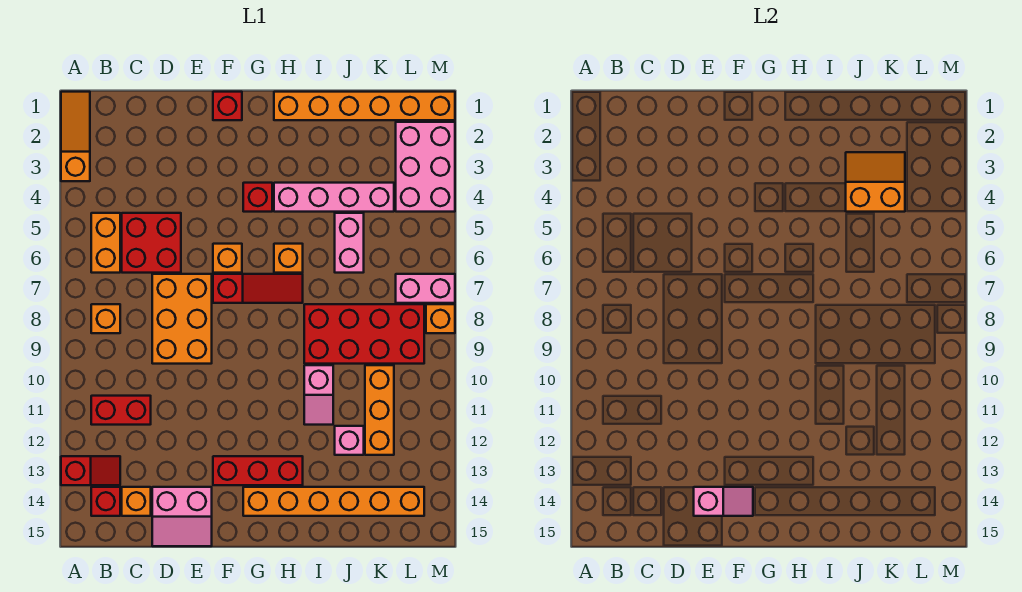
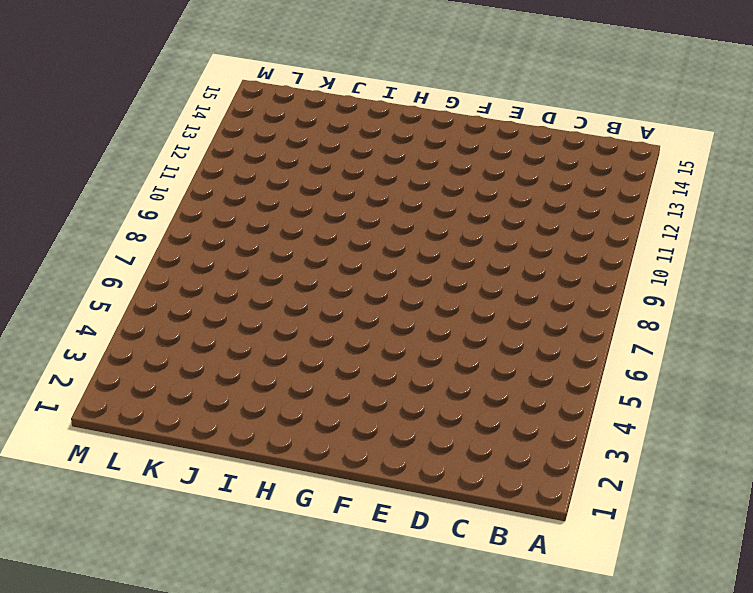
none -> orange slope A1:A3 level 1 top 3
none -> red slope A13:B13 level 1 top A
none -> orange brick B5:B6 level 1

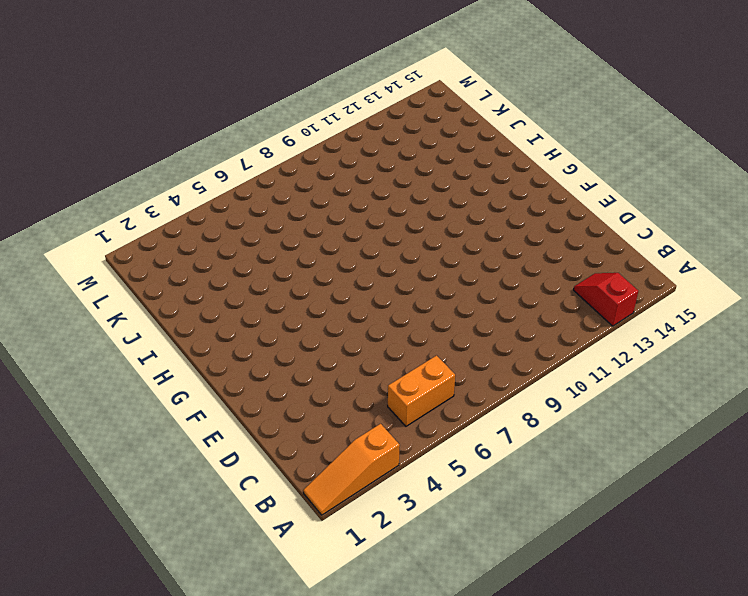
none -> orange brick B8 level 1
none -> red brick B11:C11 level 1
none -> red brick B14 level 1

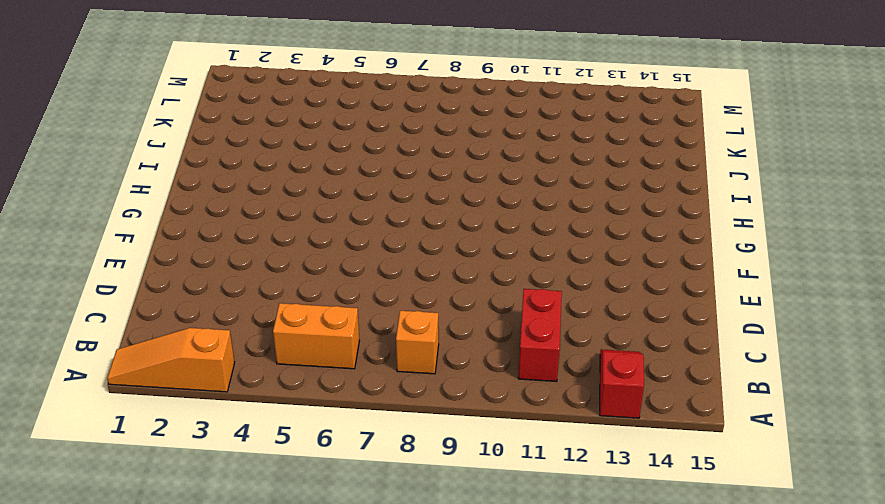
none -> red brick B14 level 1
none -> red brick C5:D6 level 1
none -> orange brick C14 level 1

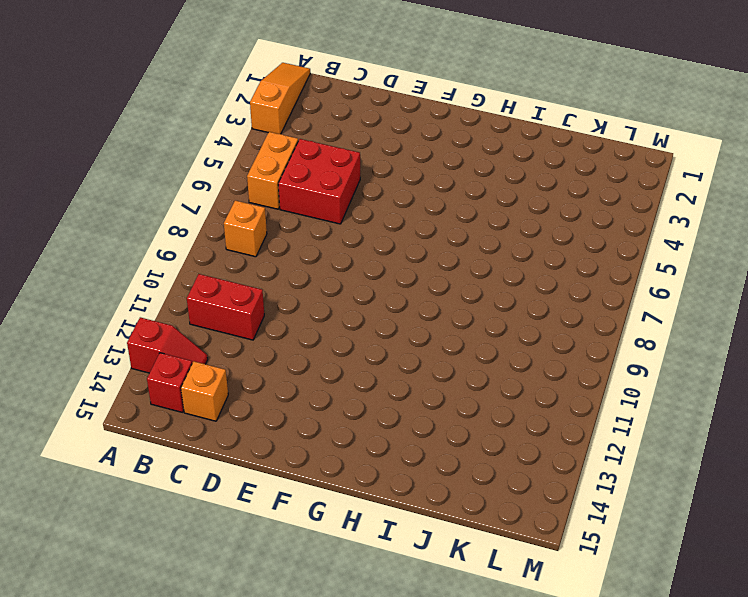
none -> orange brick D7:E9 level 1
none -> pink slope D14:E15 level 1 top 14
none -> red brick F1 level 1

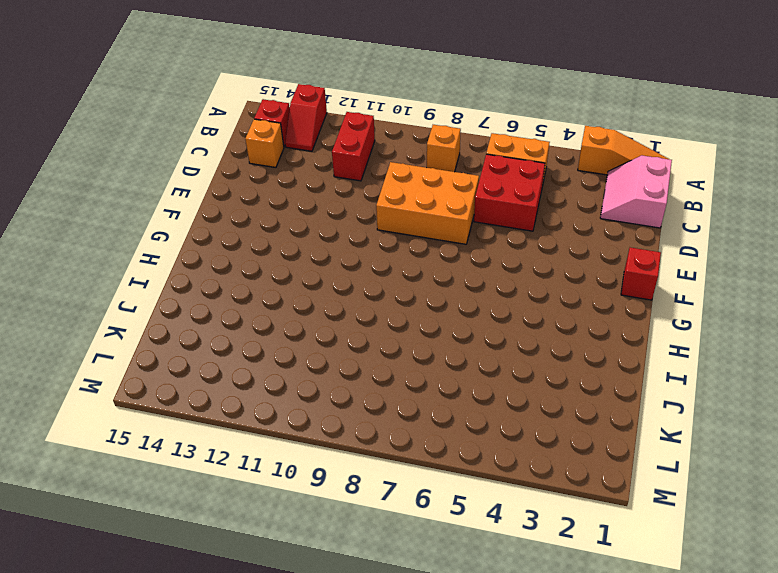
pink slope B1:C2 level 1 top 1 -> pink slope D14:E15 level 1 top 14
none -> orange brick F6 level 1
none -> red slope F7:H7 level 1 top F
none -> red brick F13:H13 level 1

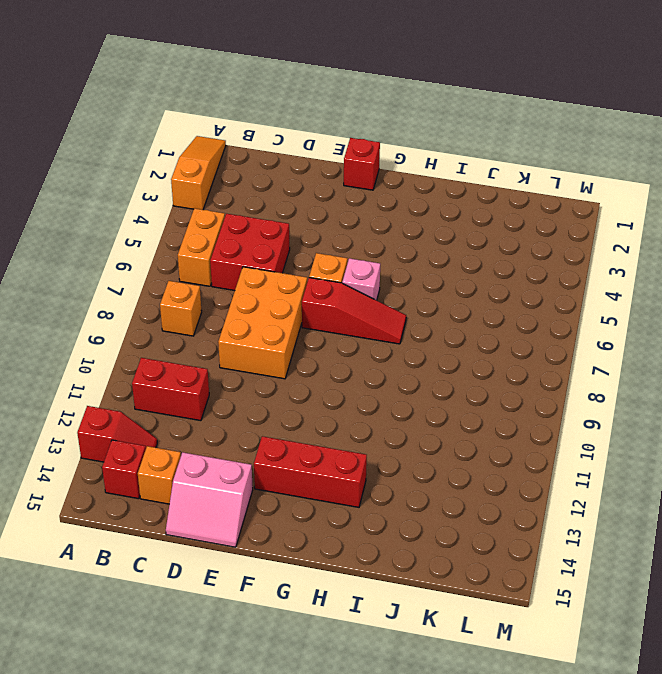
pink brick G6 level 1 -> pink brick J12 level 1
none -> red brick G4 level 1
none -> orange brick G14:L14 level 1
none -> orange brick H1:M1 level 1

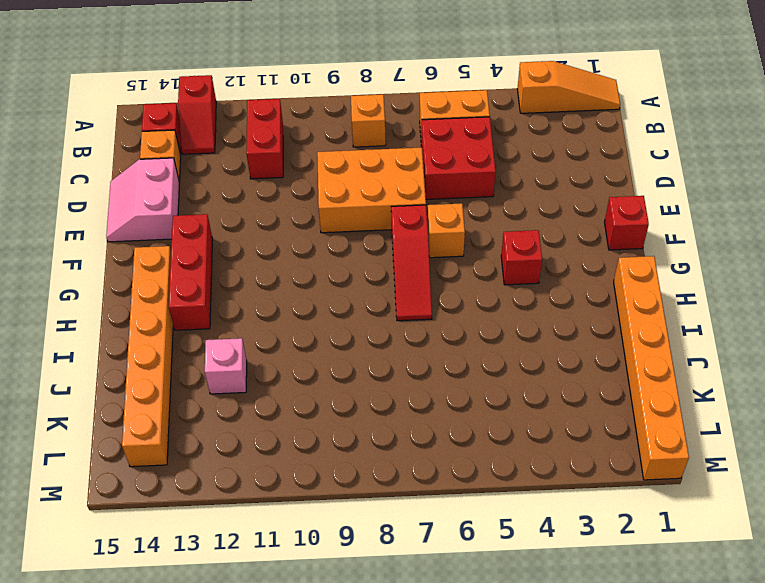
none -> pink brick H4:K4 level 1
none -> orange brick H6 level 1
none -> red brick I8:L9 level 1

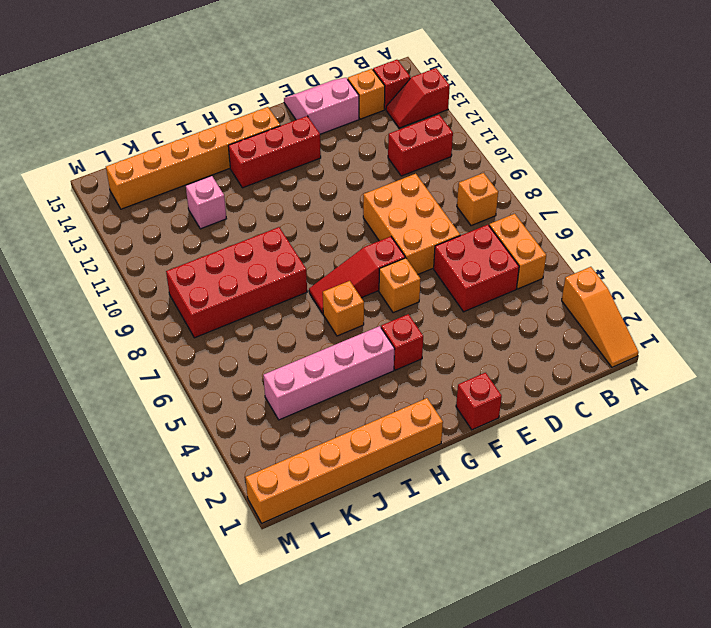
none -> pink slope I10:I11 level 1 top 10
none -> pink brick J5:J6 level 1
none -> orange brick K10:K12 level 1

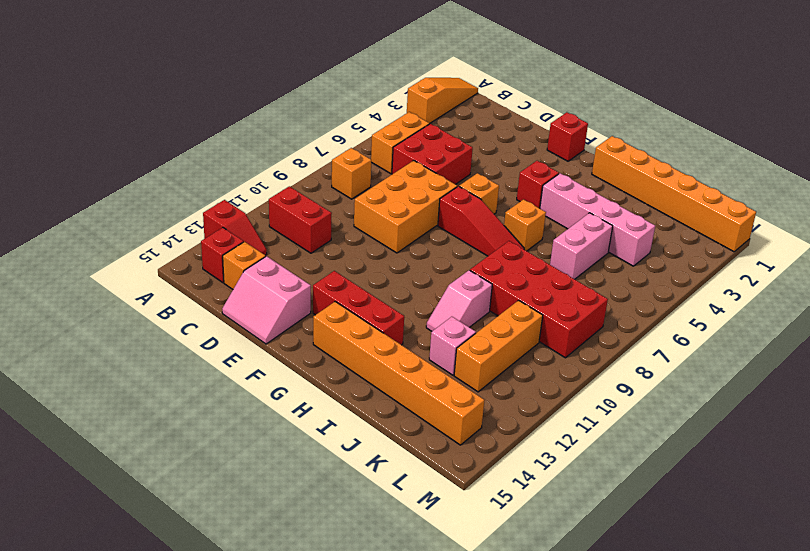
none -> pink brick L2:M4 level 1
none -> pink brick L7:M7 level 1
none -> orange brick M8 level 1

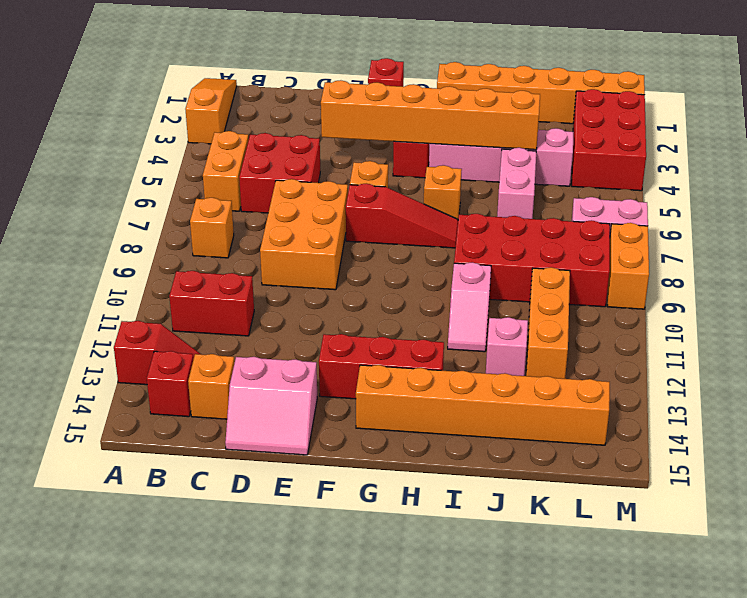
orange brick E4:J4 level 2 -> orange slope J3:K4 level 2 top 4
red brick L2:M4 level 1 -> pink brick L2:M4 level 1
orange brick M8:M9 level 1 -> orange brick M8 level 1
none -> pink slope E14:F14 level 2 top E

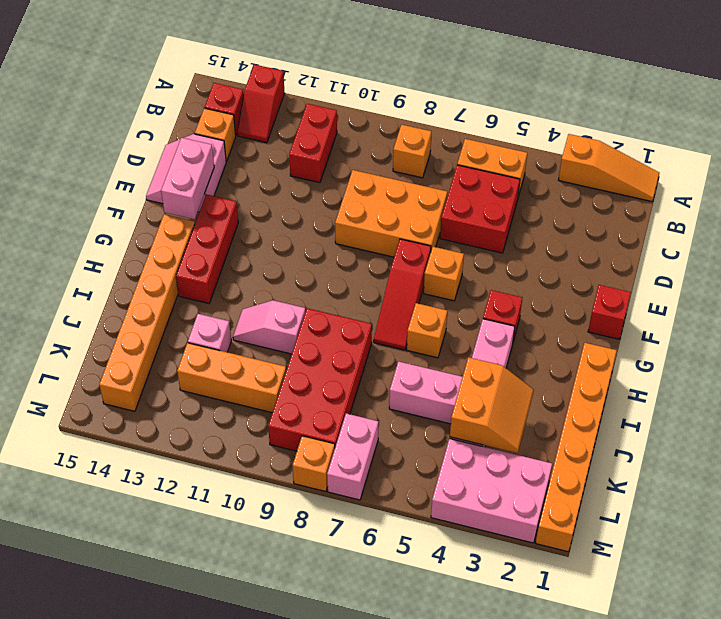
pink brick E14:F14 level 2 -> pink slope E14:F14 level 2 top E

